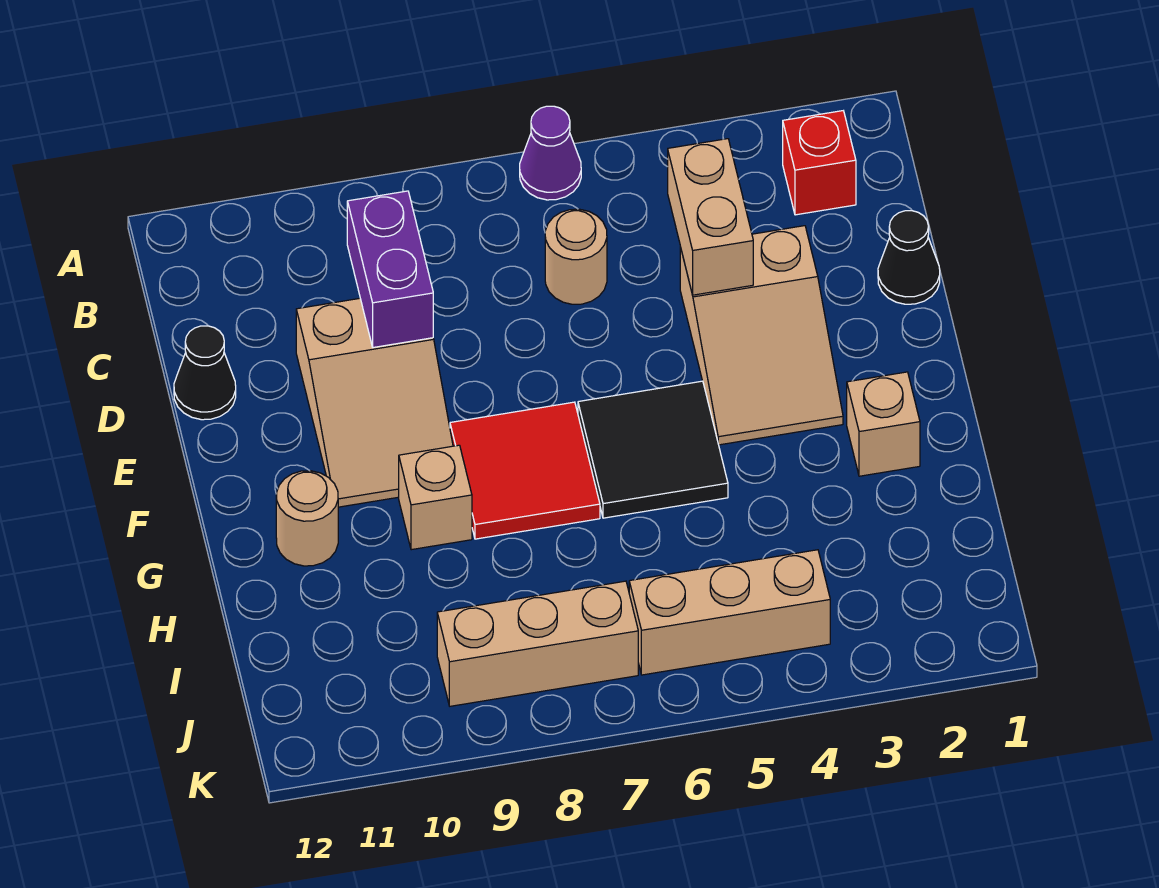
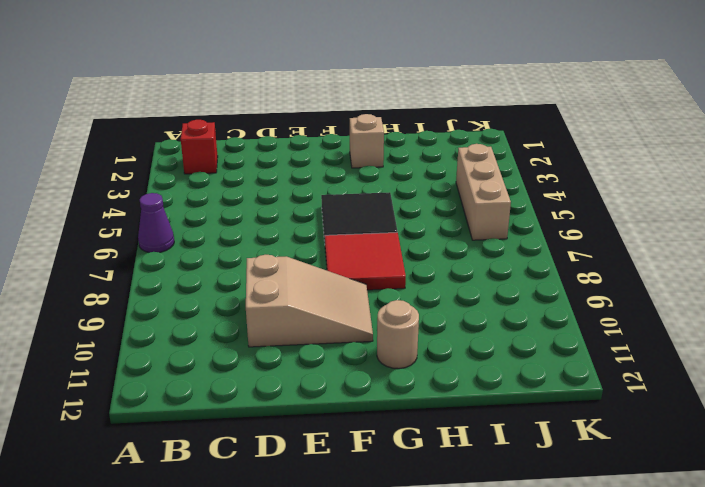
none -> tan round brick C6 level 1
none -> black cone D1 level 1
none -> tan slope D3:F4 level 1 top D

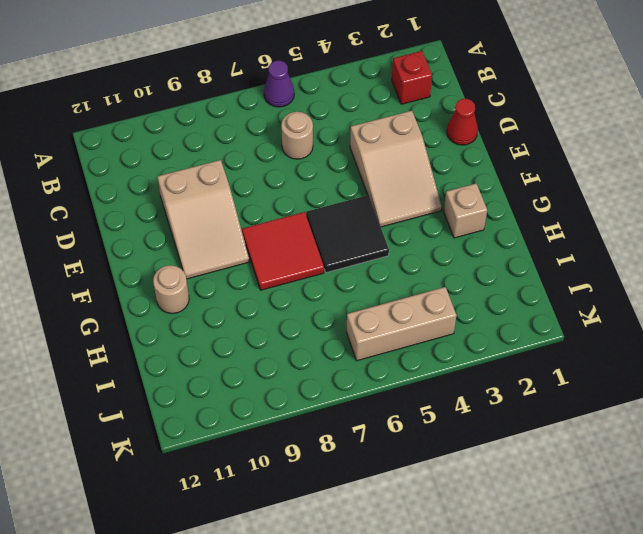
red cone D1 level 1 -> black cone D1 level 1
none -> black cone D12 level 1
none -> tan brick G9 level 1
none -> tan brick J7:J9 level 1

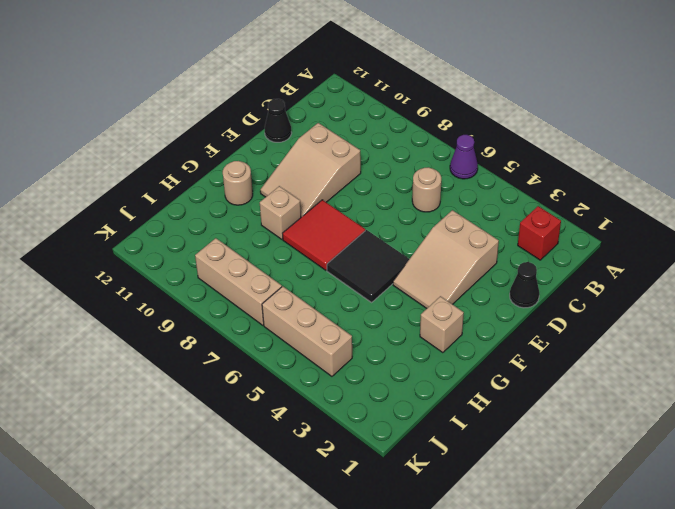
none -> tan brick C4:D4 level 2
none -> purple brick C9:D9 level 2

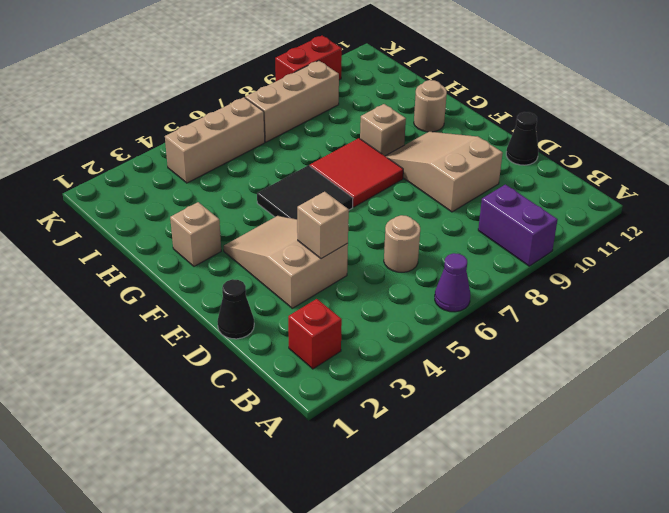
purple brick A9:B9 level 1 -> purple brick C9:D9 level 2
tan brick D4 level 2 -> tan brick C4:D4 level 2
red brick K9:K10 level 1 -> none

